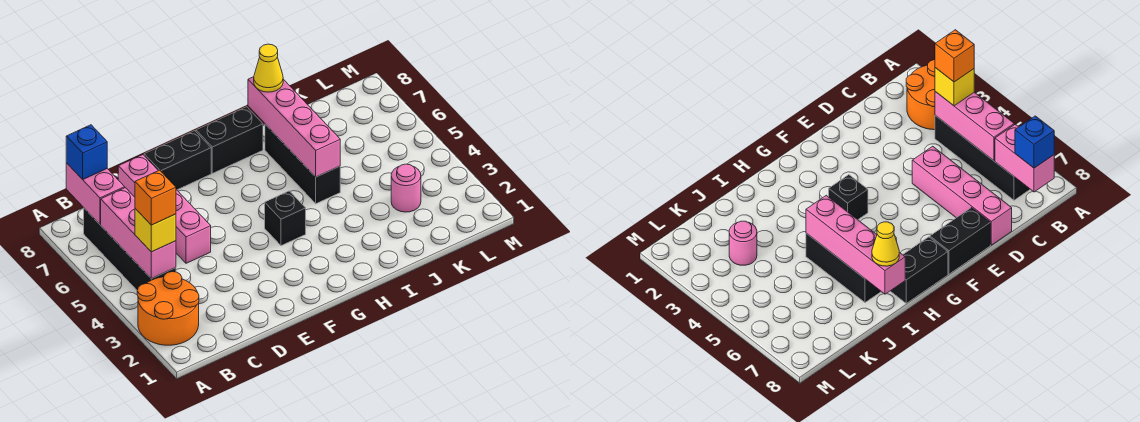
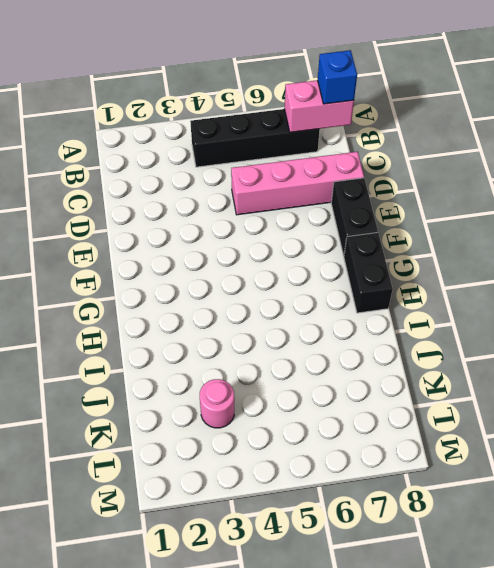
none -> orange round brick A2:B3 level 1
none -> black brick G4 level 1
none -> black brick I5:I7 level 1

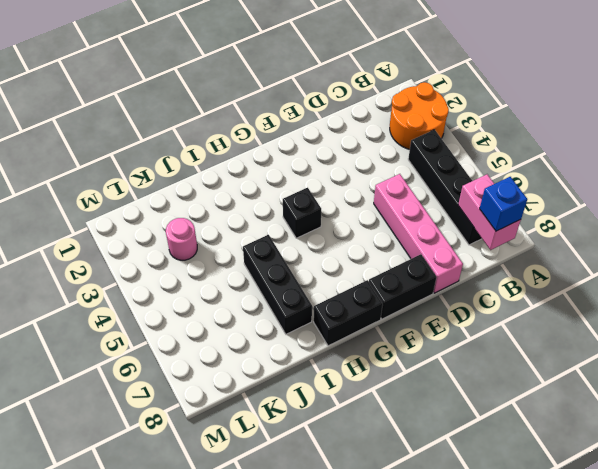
none -> pink brick B4:B6 level 2
none -> pink brick I5:I8 level 2
none -> yellow brick B4 level 3

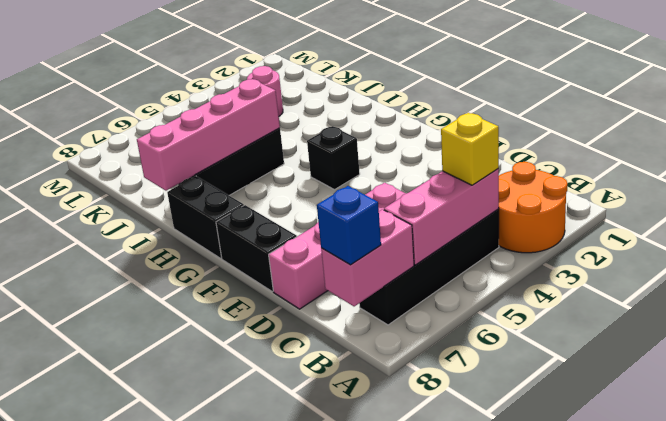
none -> yellow cone I8 level 3
none -> orange brick B4 level 4

